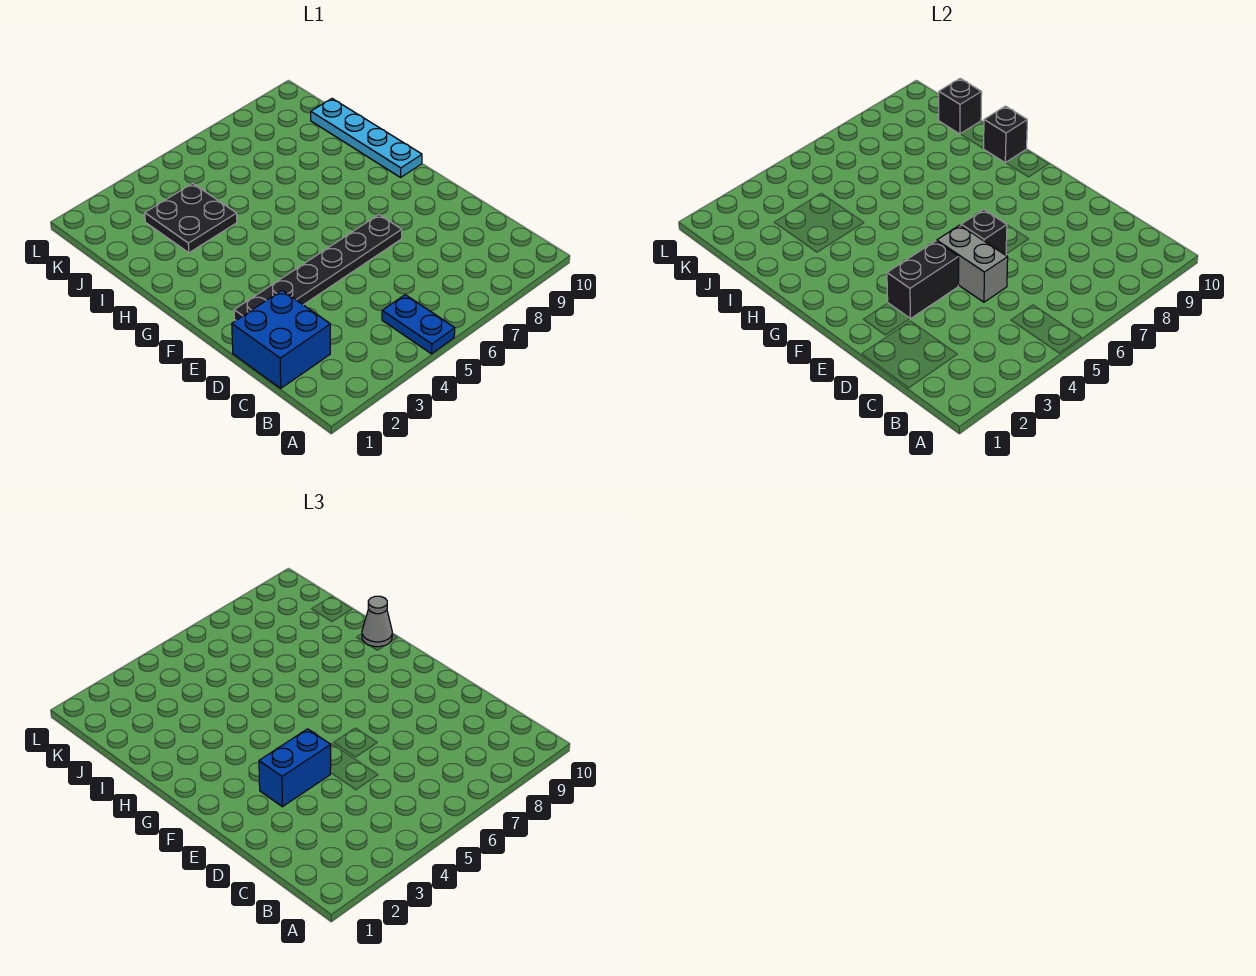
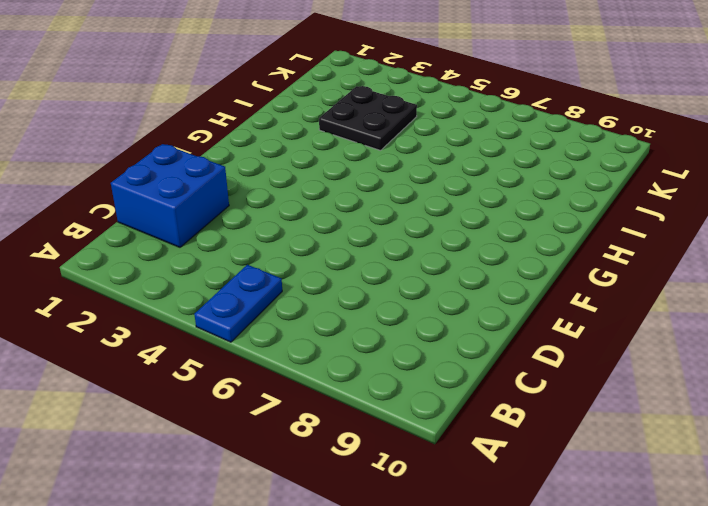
none -> black plate E2:E7 level 1
none -> cyan plate G10:J10 level 1
none -> grey brick D5:E5 level 2

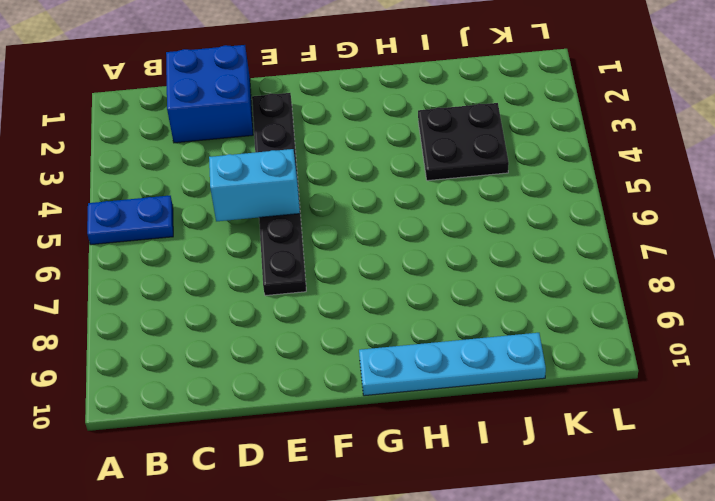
cyan brick D5:E5 level 2 -> grey brick D5:E5 level 2
none -> black brick E3:E4 level 2
none -> black brick E6 level 2
none -> black brick H10 level 2

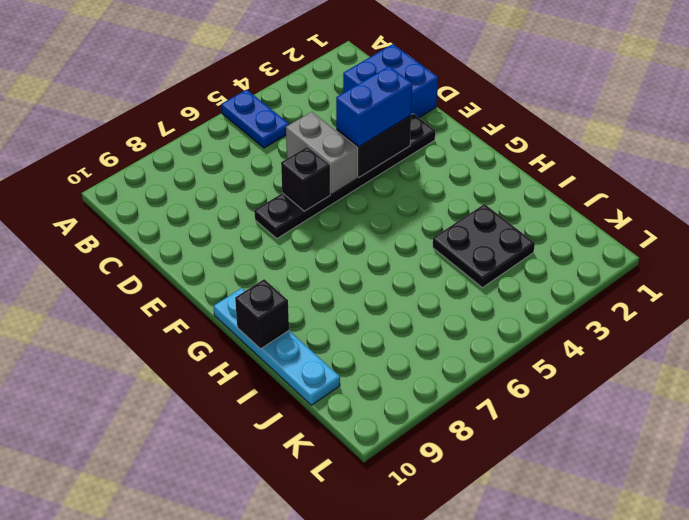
none -> black brick J10 level 2
none -> grey cone H10 level 3

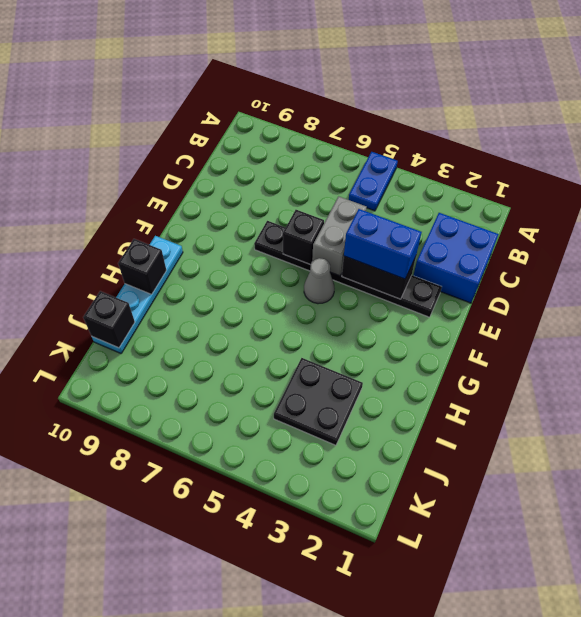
grey cone F5 level 1 -> grey cone H10 level 3

